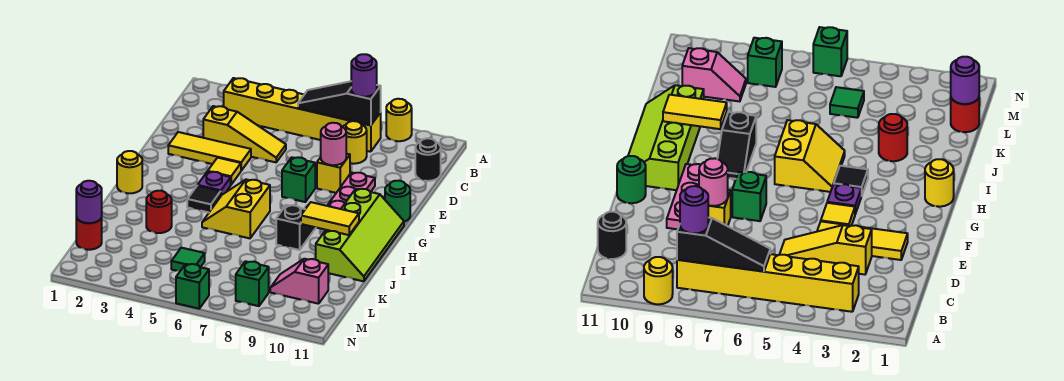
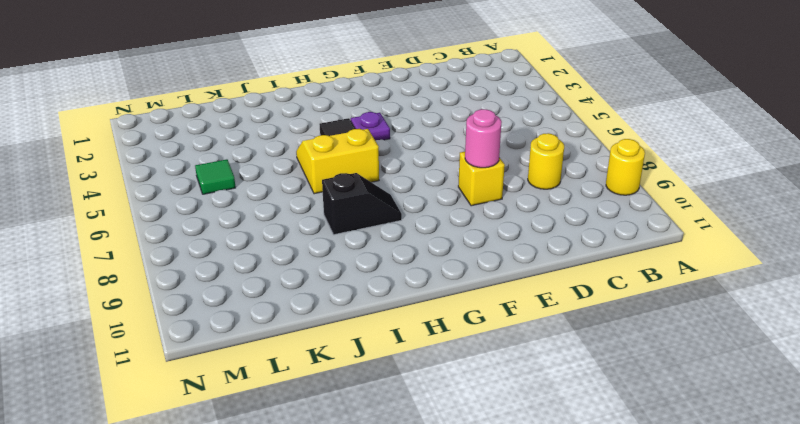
none -> yellow brick B3:B8 level 1
none -> black round brick C11 level 1
none -> yellow slope D3:D5 level 1 top 3

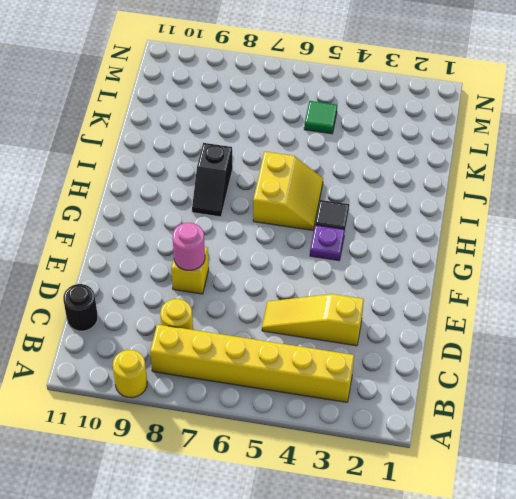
none -> yellow tile E2:E4 level 1
none -> pink plate E9:G9 level 1
none -> yellow tile F4 level 1

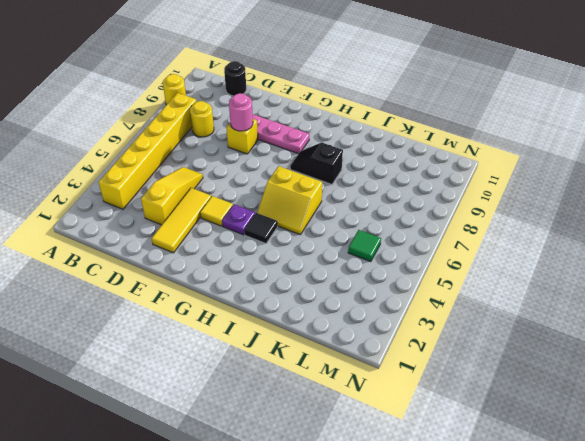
none -> green brick F7 level 1
none -> green round brick F11 level 1
none -> lime slope G10:J11 level 1 top 10

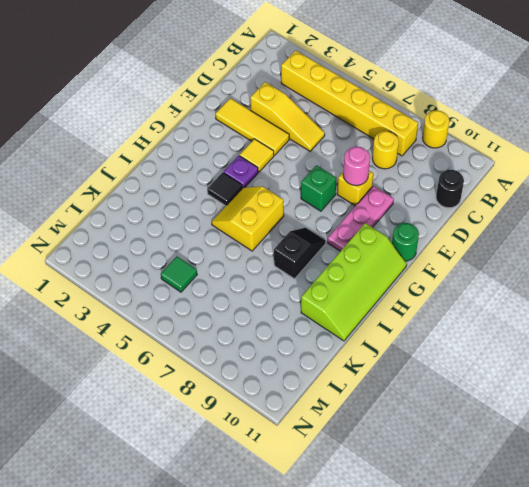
none -> yellow round brick H1 level 1
none -> red round brick J3 level 1
none -> red round brick L1 level 1

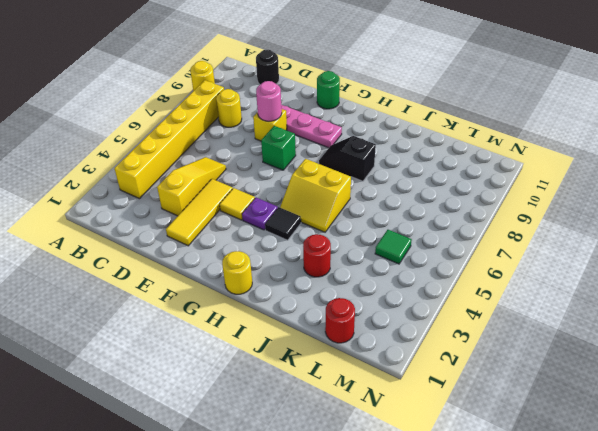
none -> lime slope G10:J11 level 1 top 10
none -> pink slope L9:L10 level 1 top 10
none -> green brick M8 level 1

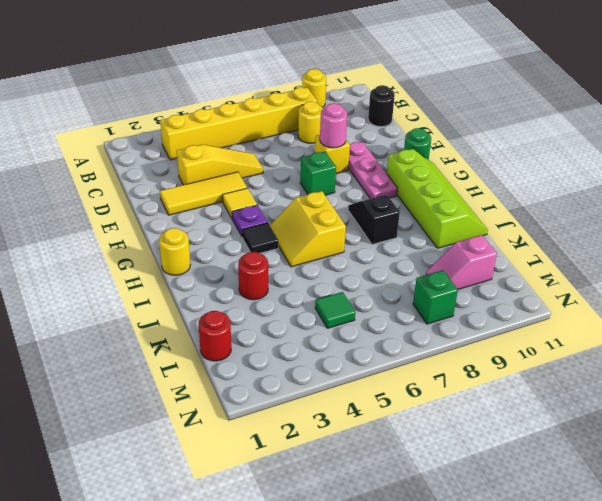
none -> green brick N6 level 1
none -> black slope B6:B8 level 2 top 8
none -> yellow tile I9:I10 level 2

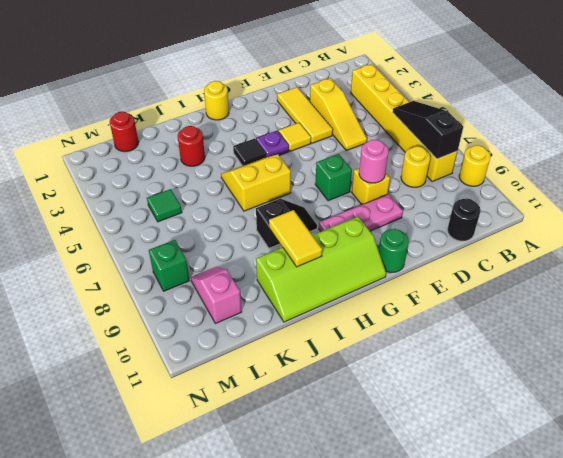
none -> green brick N6 level 1
none -> purple round brick L1 level 2
none -> purple round brick B8 level 3

